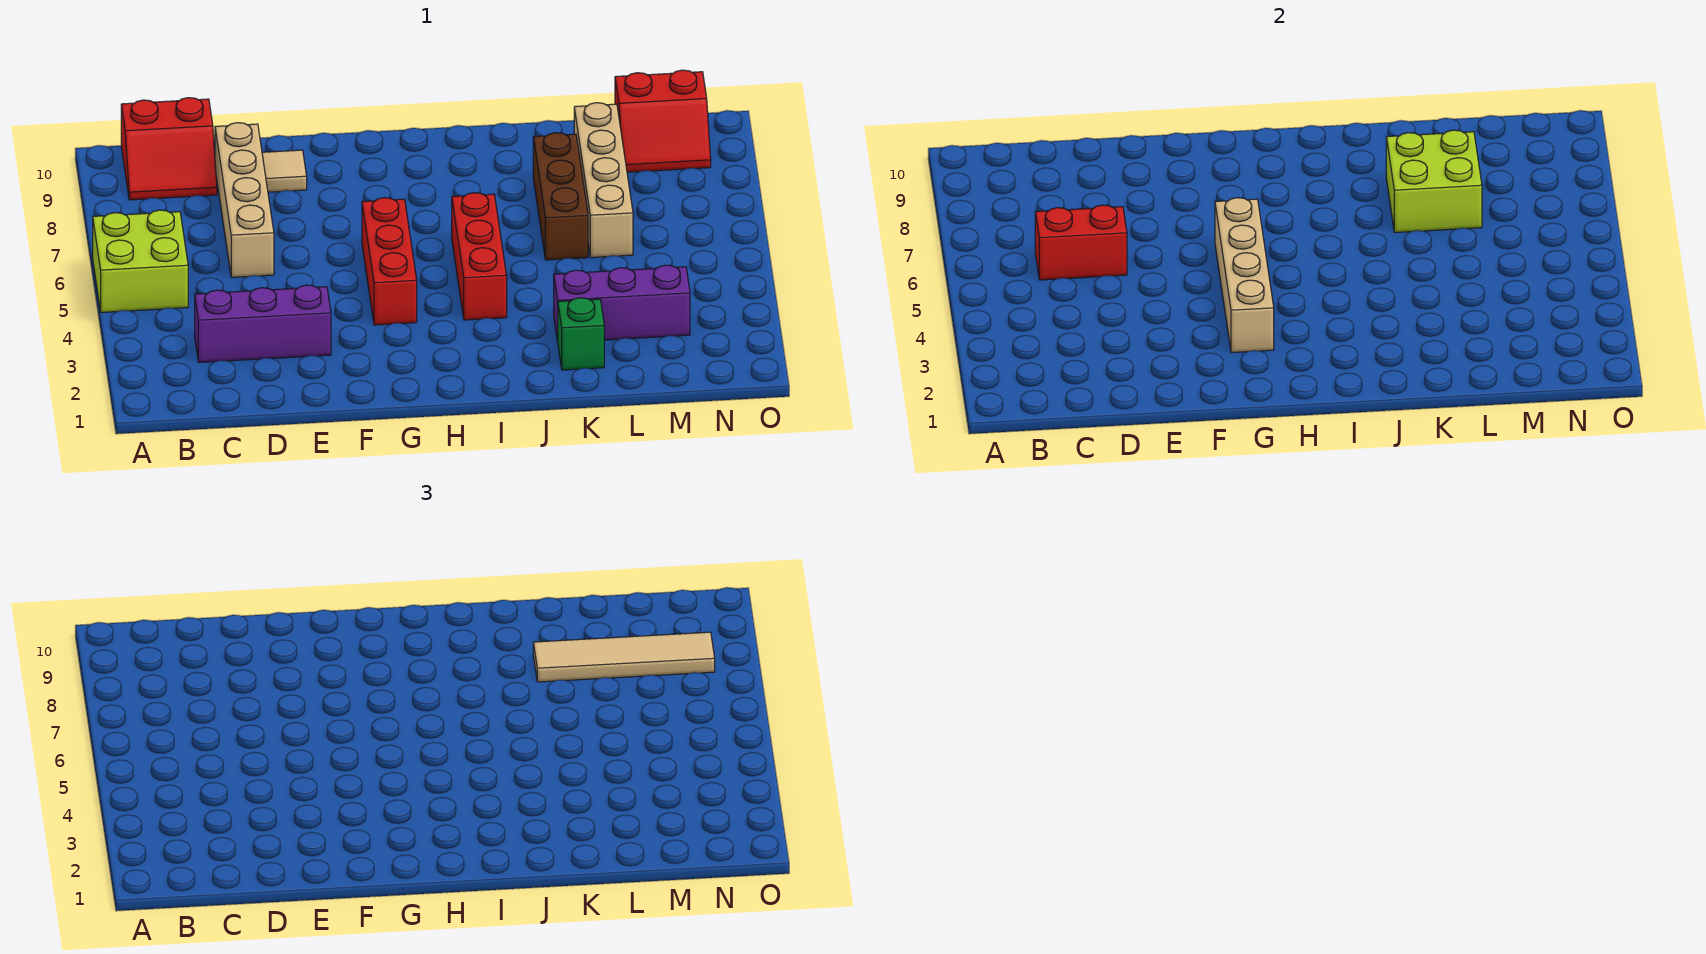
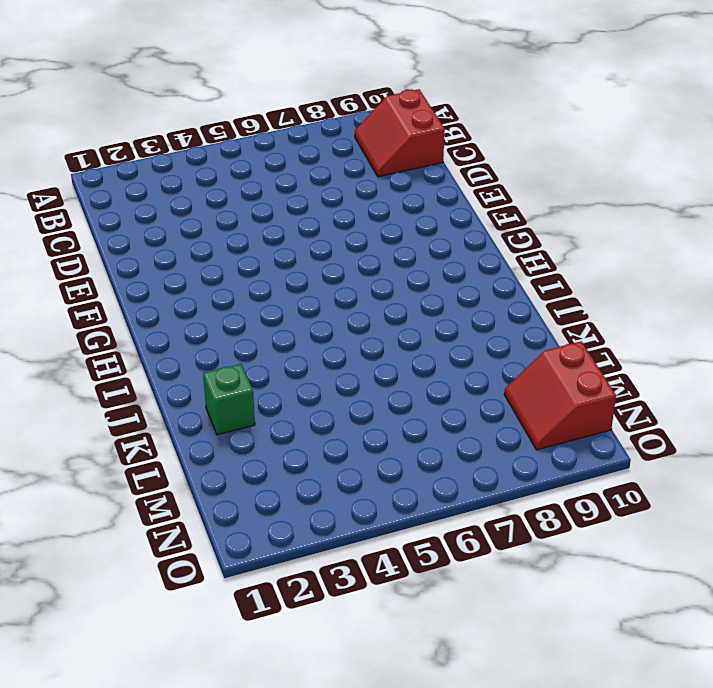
none -> lime brick A5:B6 level 1
none -> purple brick C3:E3 level 1
none -> tan brick D6:D9 level 1

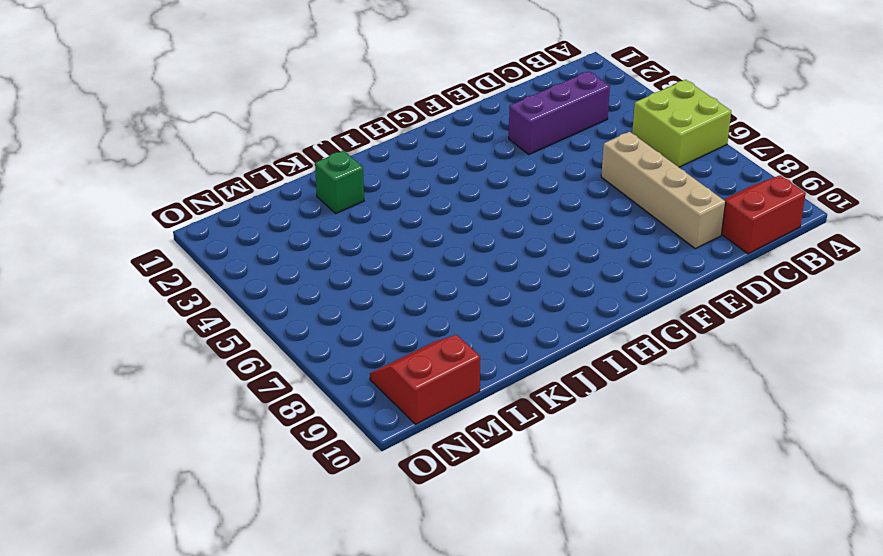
none -> tan tile E9 level 1
none -> red brick G4:G6 level 1
none -> red brick I4:I6 level 1

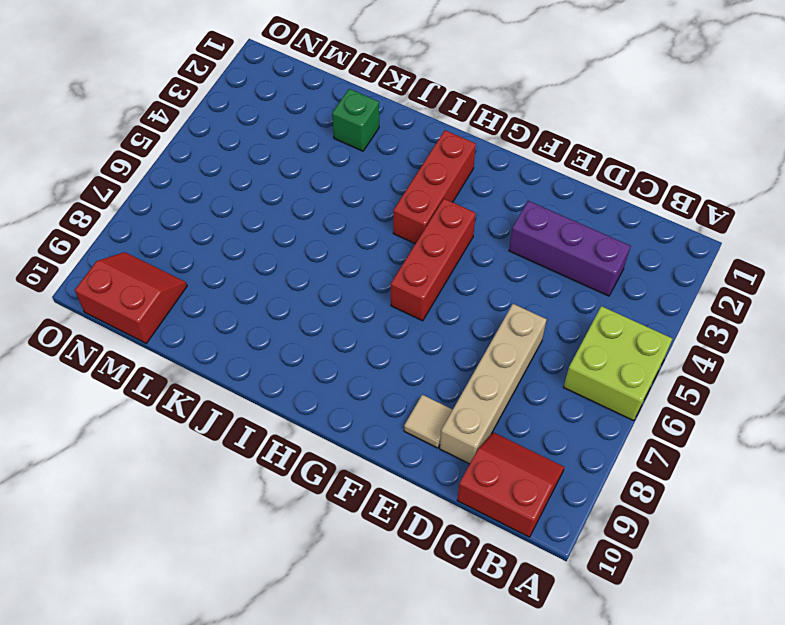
red brick H2:H4 level 1 -> red brick I4:I6 level 1
none -> purple brick K3:M3 level 1
none -> brown brick K6:K8 level 1
none -> tan brick L6:L9 level 1

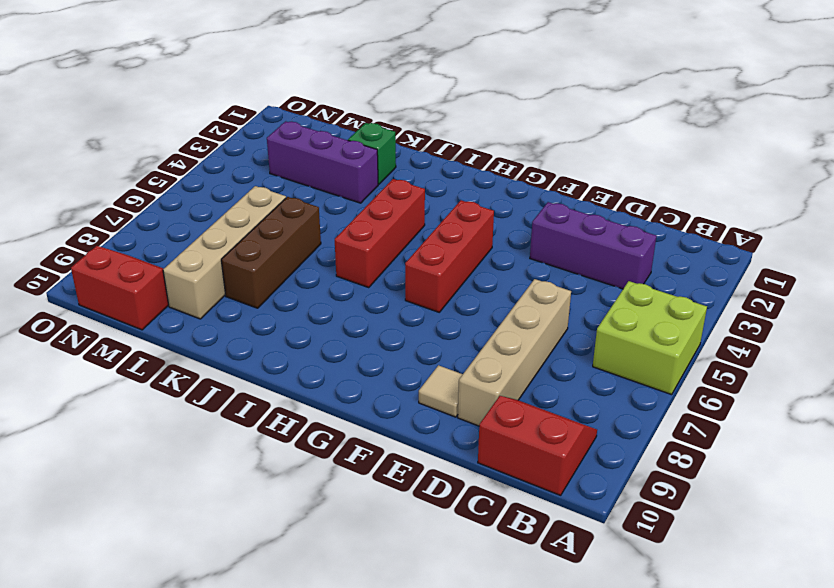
none -> red brick C6:D6 level 2
none -> tan brick G3:G6 level 2
none -> lime brick K7:L8 level 2

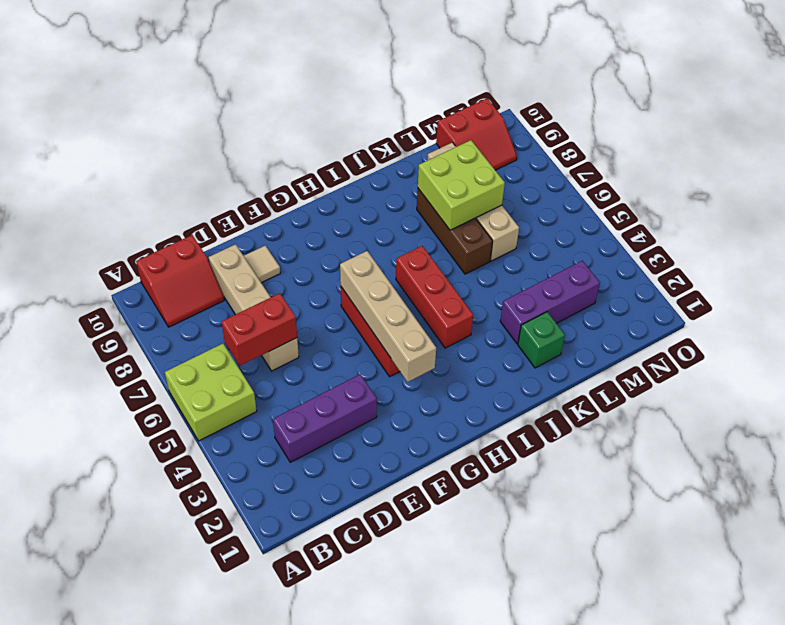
none -> tan tile K8:N8 level 3

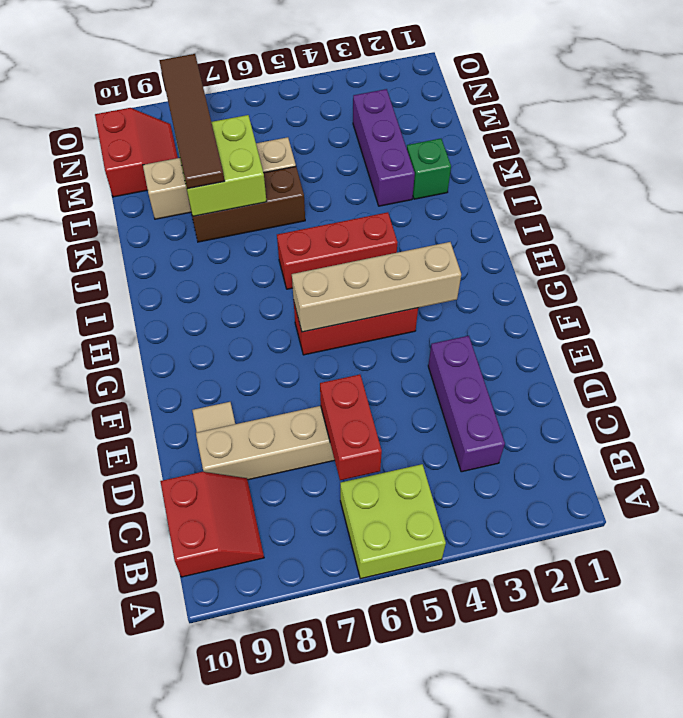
brown tile K8:N8 level 3 -> tan tile K8:N8 level 3

